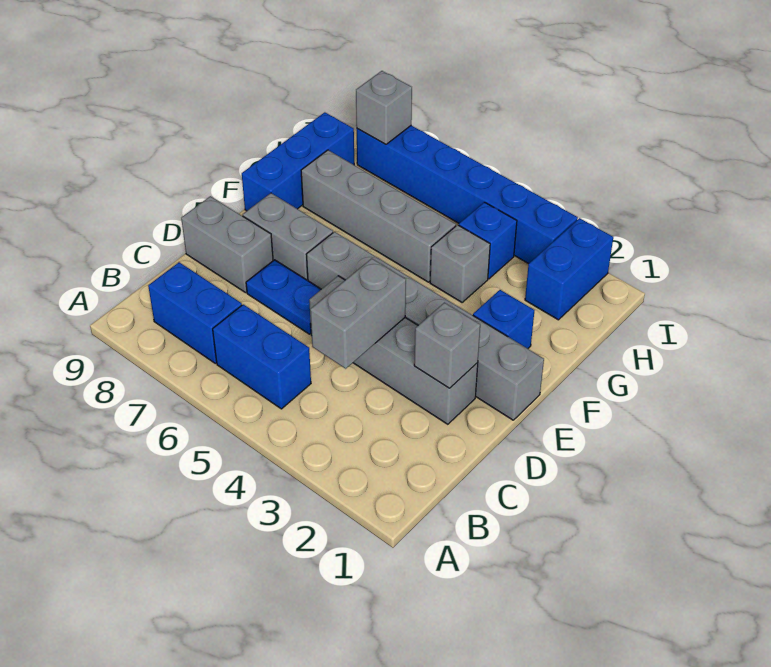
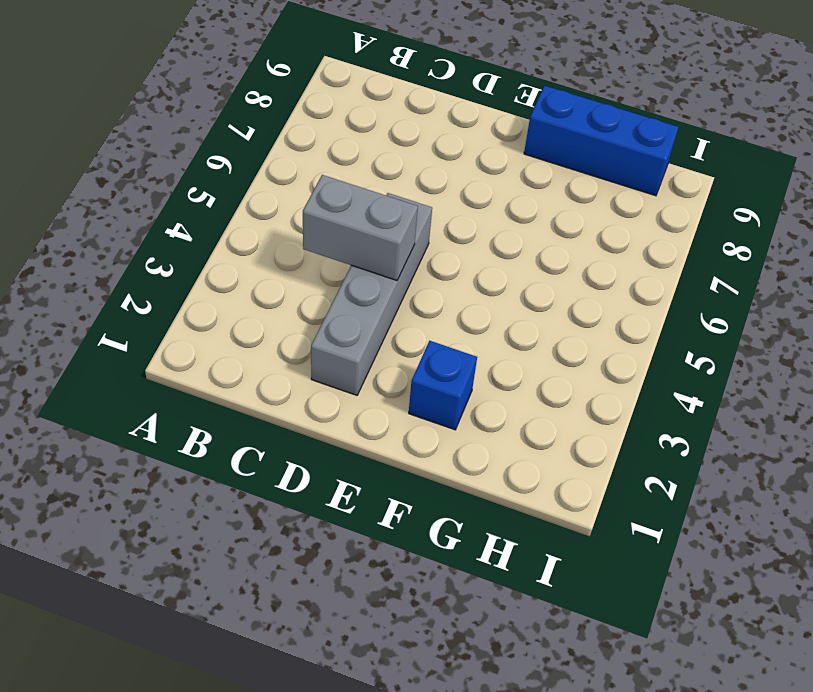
none -> blue brick B5:B6 level 1
none -> blue brick B7:B8 level 1
none -> blue plate D6:D7 level 1

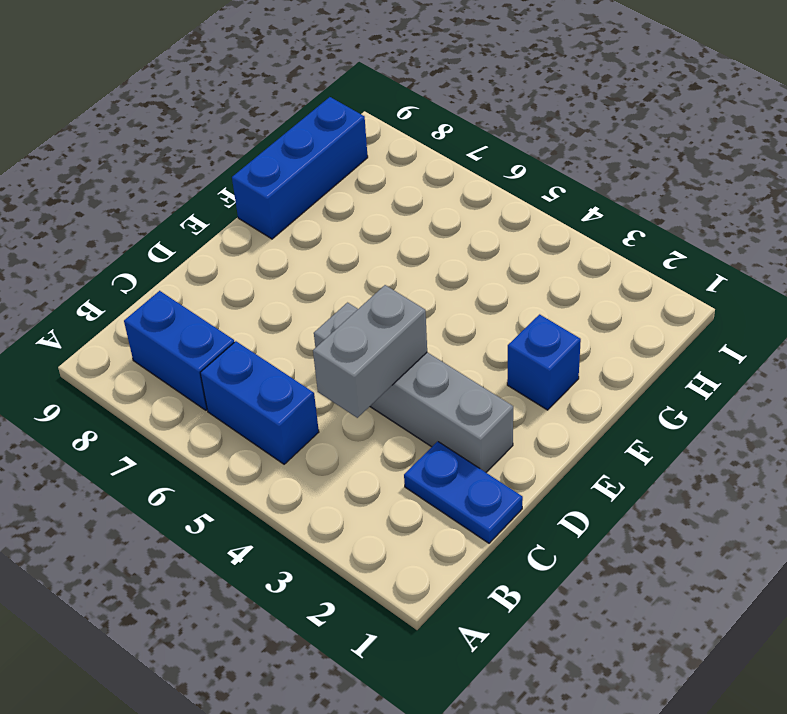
blue plate C1:C2 level 1 -> blue plate D6:D7 level 1
none -> grey brick D8:D9 level 1
none -> grey brick E1:E6 level 1
none -> grey brick E7:E8 level 1

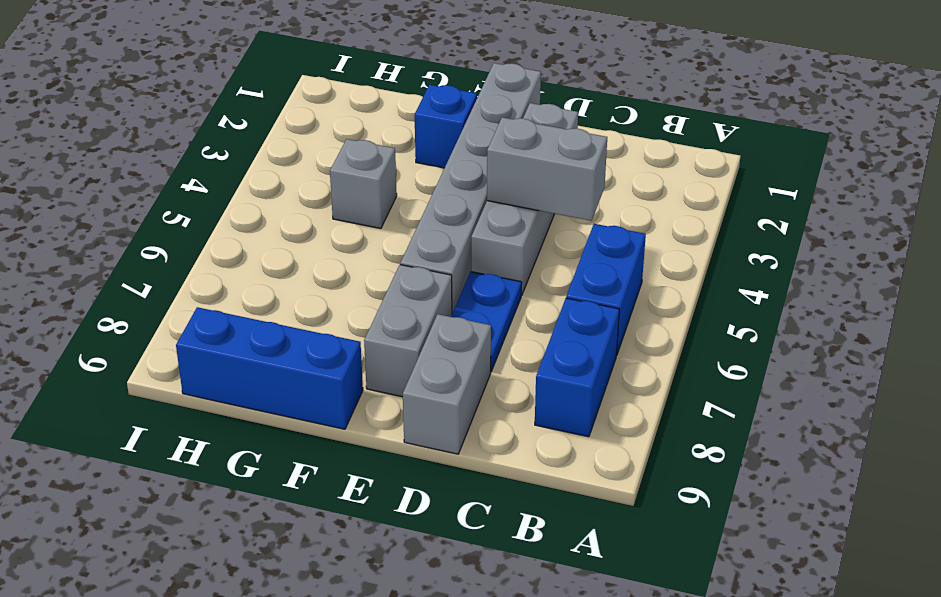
none -> grey brick G5:G8 level 1
none -> blue brick H2:I2 level 1
none -> blue brick H4 level 1

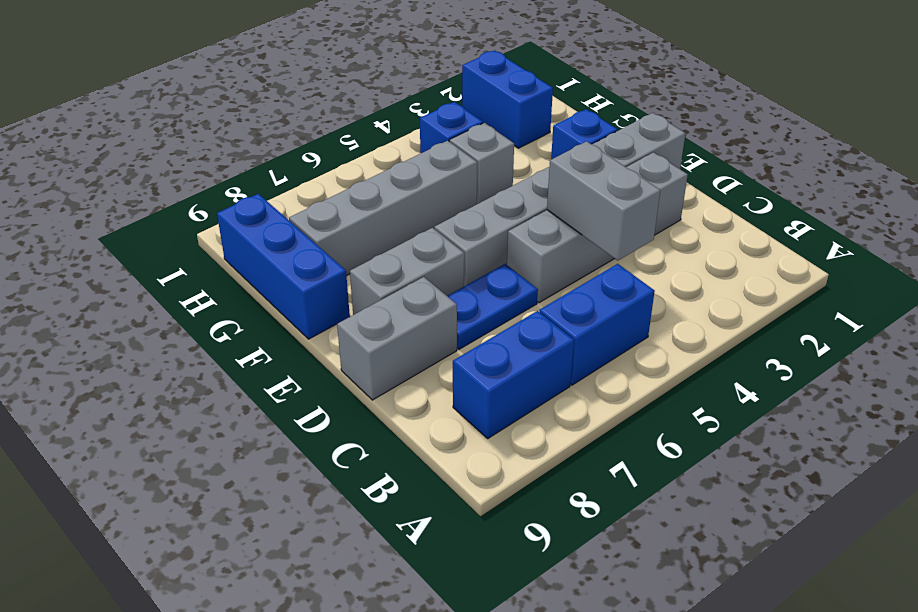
none -> blue brick I3:I8 level 1
none -> grey brick D2 level 2
none -> grey brick I8 level 2

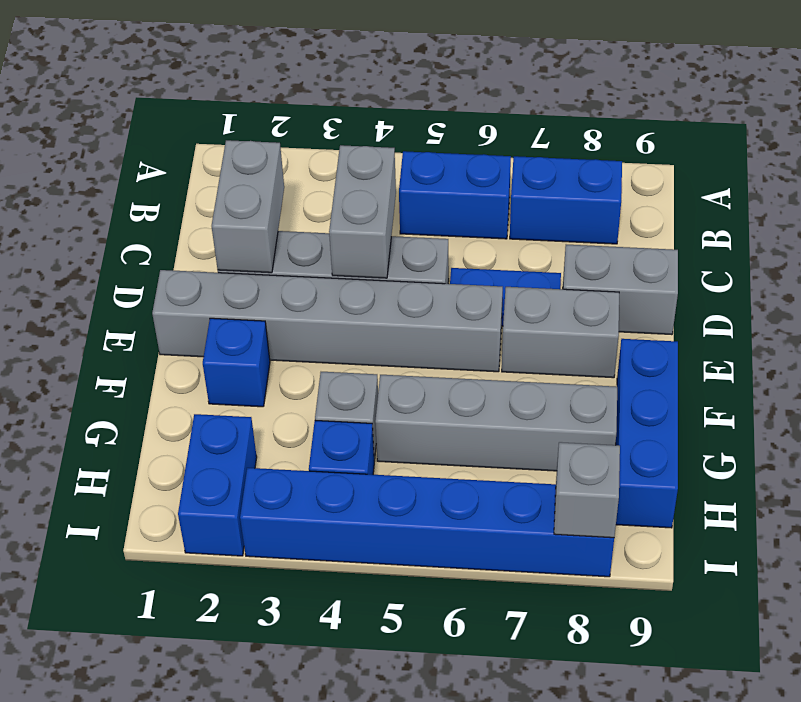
grey brick C2:D2 level 2 -> grey brick D2 level 2

